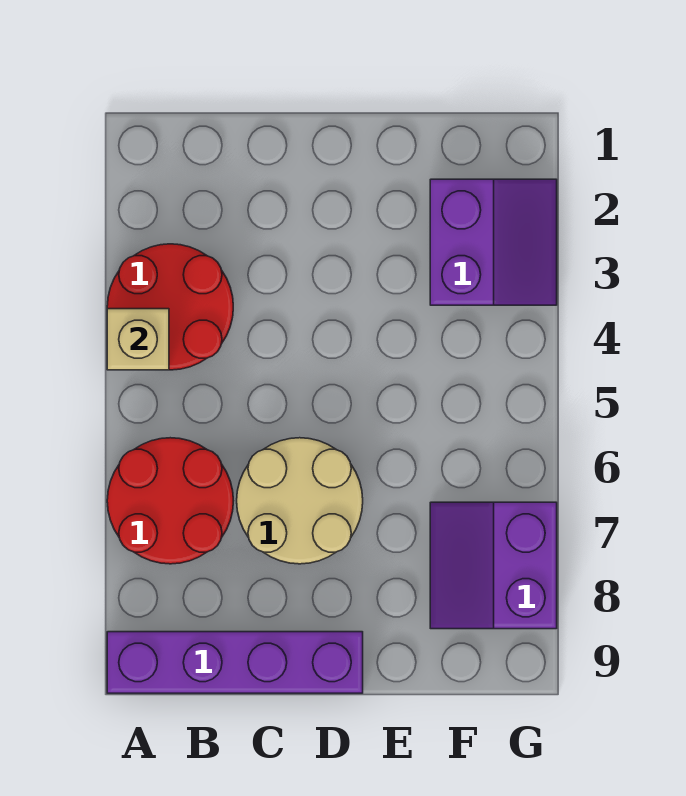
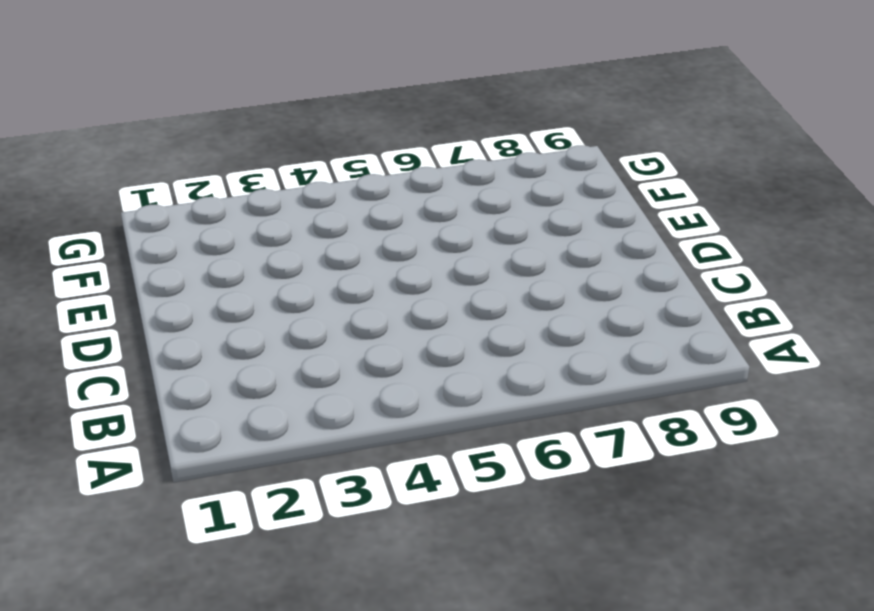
none -> red round brick A3:B4 level 1
none -> red round brick A6:B7 level 1

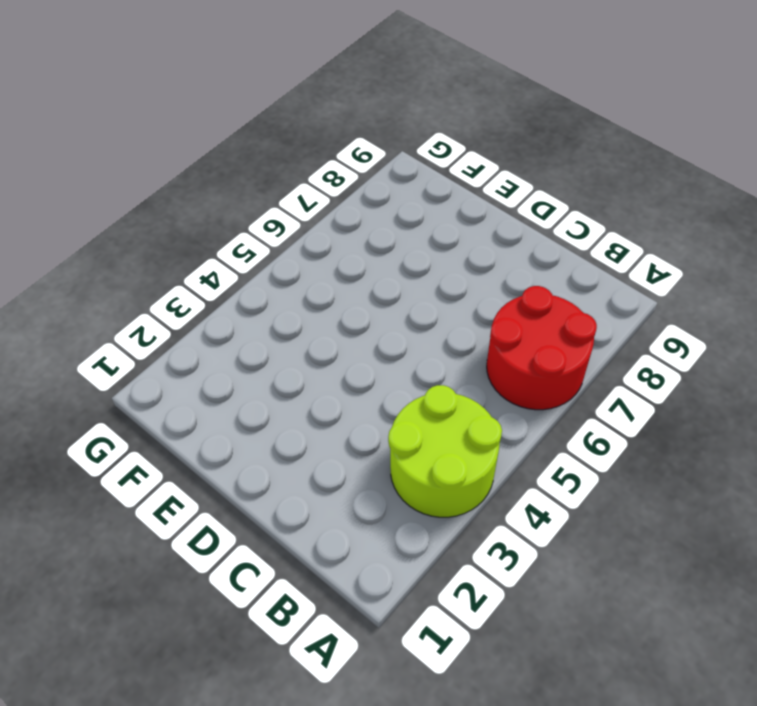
lime round brick A3:B4 level 1 -> red round brick A3:B4 level 1
none -> purple brick A9:D9 level 1
none -> tan round brick C6:D7 level 1

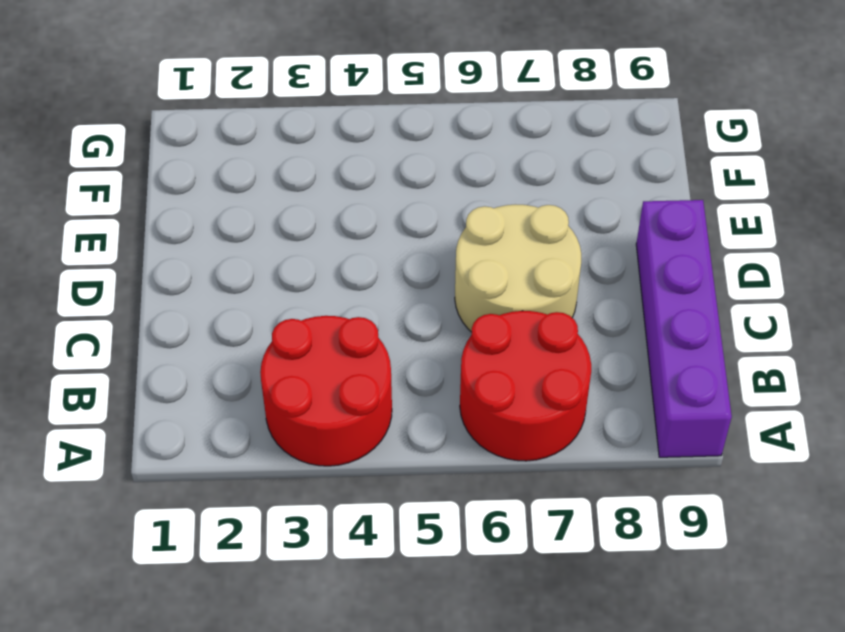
none -> purple slope F2:G3 level 1 top F
none -> purple slope F7:G8 level 1 top G

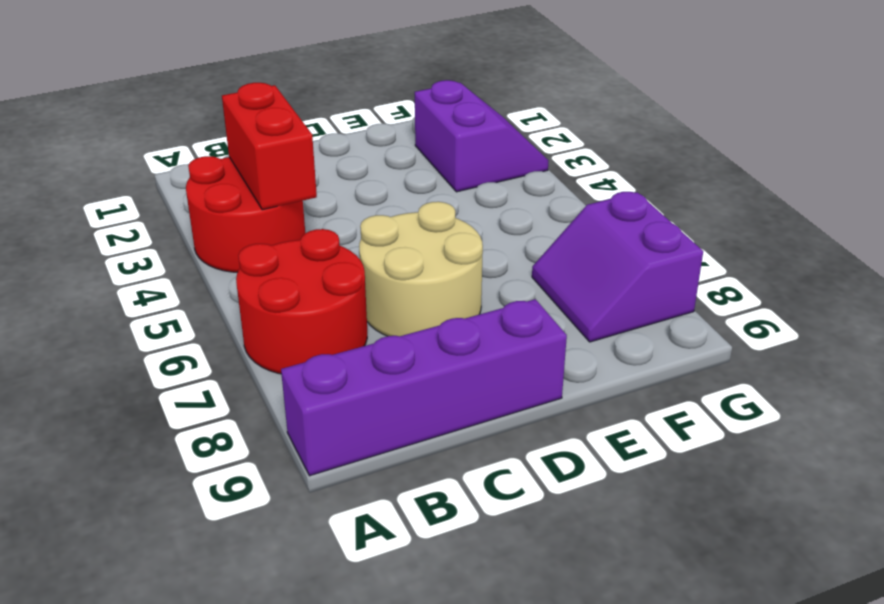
red brick B3:B4 level 2 -> none
none -> tan brick A4 level 2

